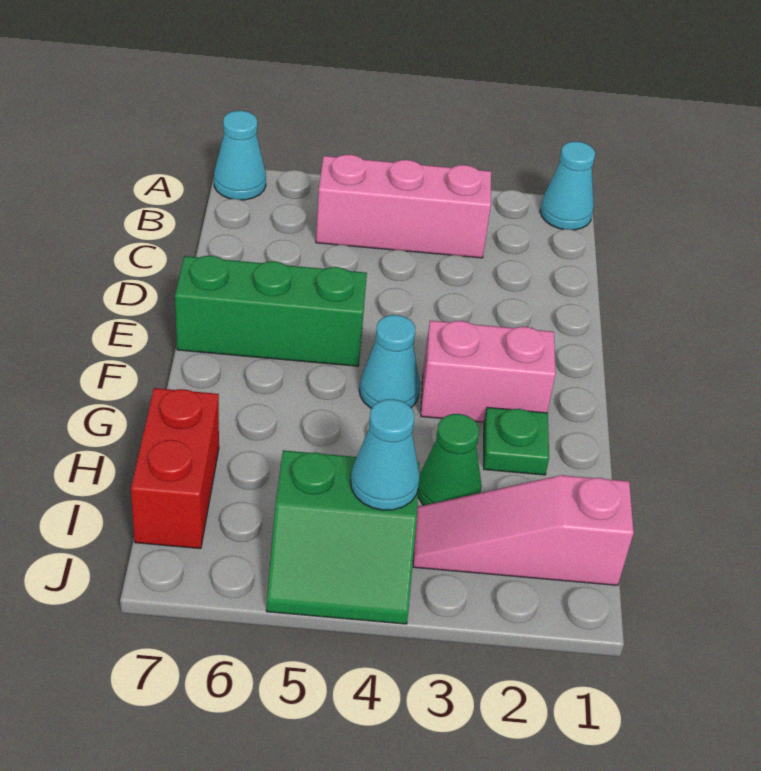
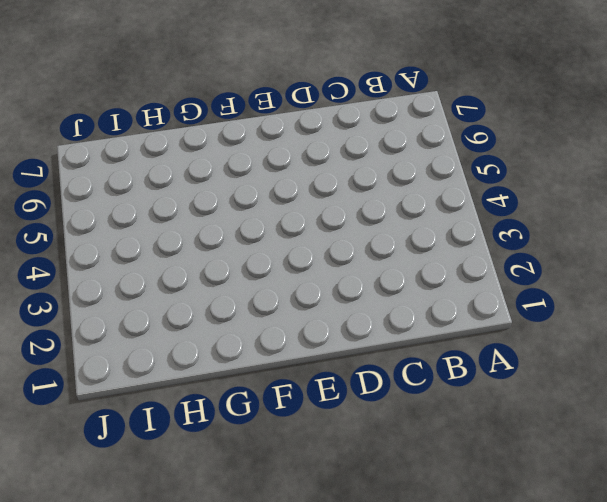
none -> cyan cone A1 level 1
none -> cyan cone A7 level 1
none -> pink brick B3:B5 level 1

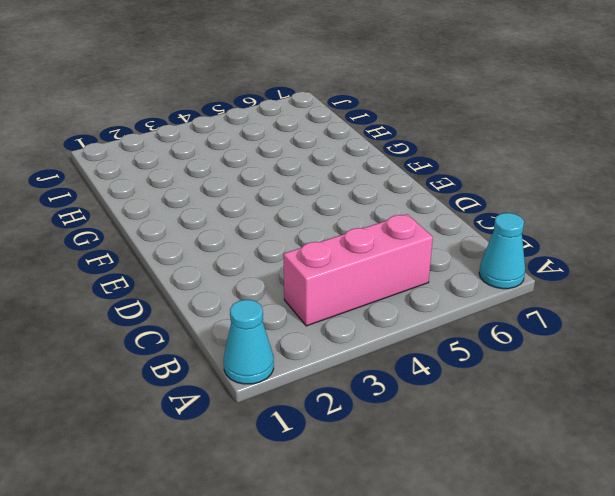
none -> green brick E5:E7 level 1
none -> pink brick F2:F3 level 1
none -> cyan cone F4 level 1

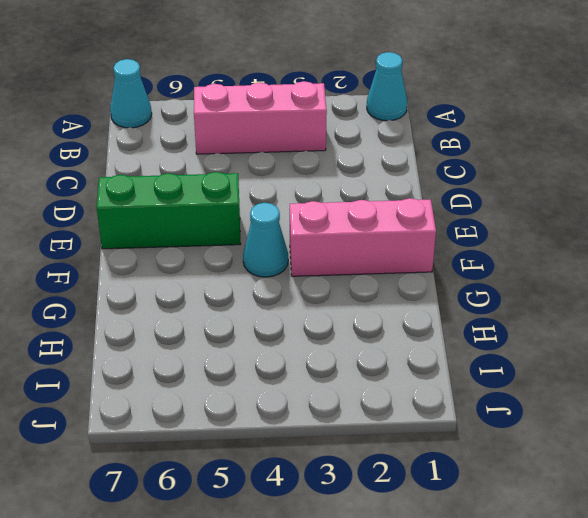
pink brick F1:F3 level 1 -> pink brick F2:F3 level 1
none -> green plate G2 level 1
none -> green cone H3 level 1
none -> red brick H7:I7 level 1

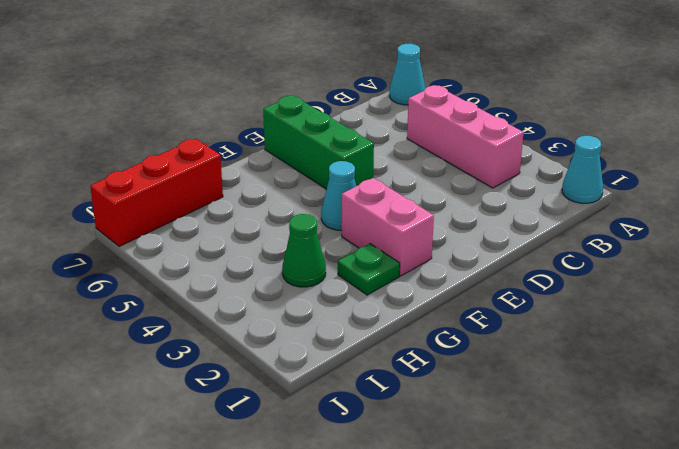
red brick H7:J7 level 1 -> red brick H7:I7 level 1
none -> pink slope I1:I3 level 1 top 1
none -> green slope I4:J5 level 1 top I
none -> cyan cone I4 level 2

